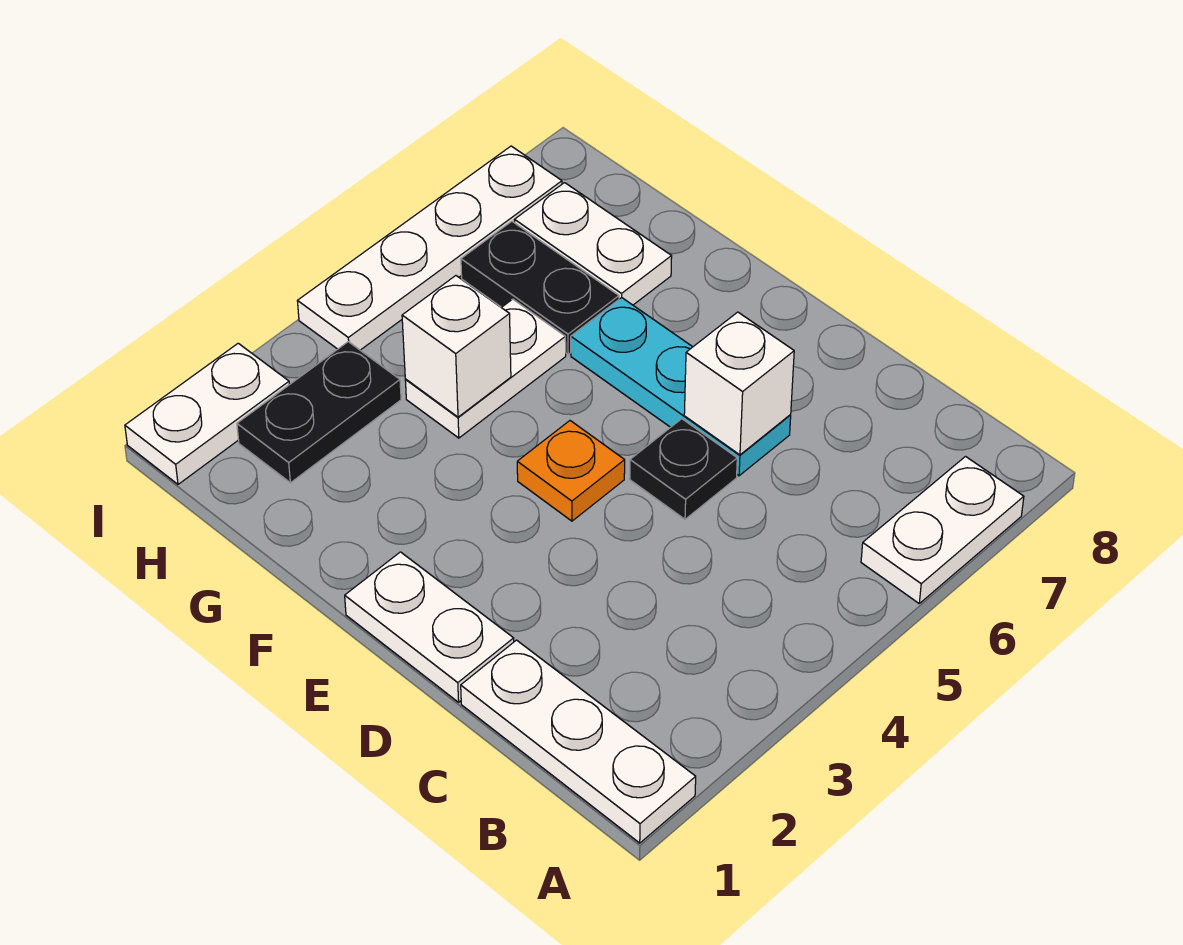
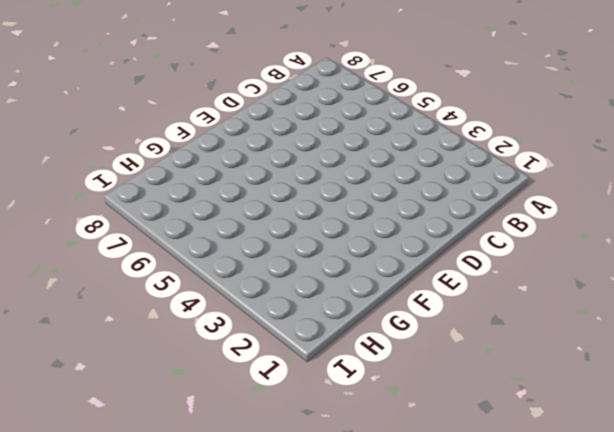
none -> white plate A1:C1 level 1
none -> white plate A6:A7 level 1
none -> white plate D1:E1 level 1

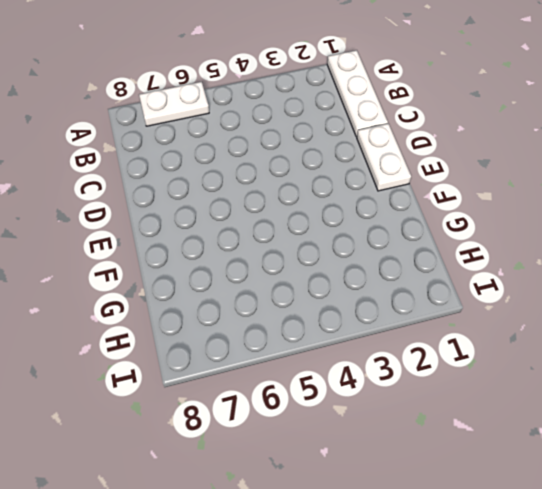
none -> black plate D5 level 1
none -> cyan plate D6:F6 level 1
none -> orange plate E4 level 1

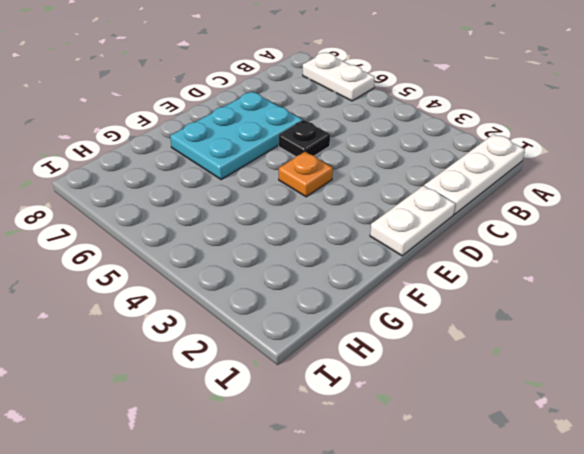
cyan plate D6:F7 level 1 -> cyan plate D6:F6 level 1
none -> white plate G4:G5 level 1
none -> black plate G6:H6 level 1
none -> white plate G7:H7 level 1

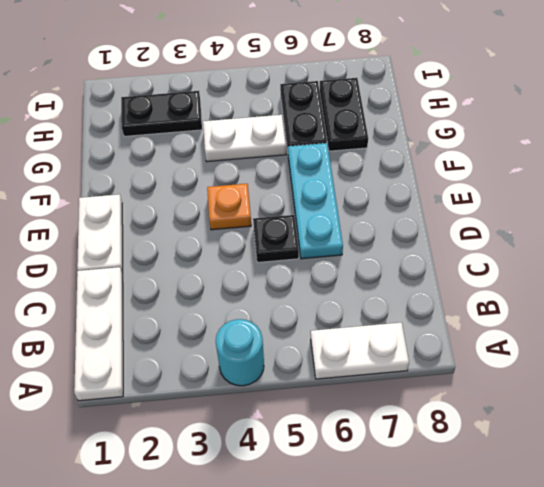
cyan round brick A4 level 1 -> none
black plate G7:H7 level 1 -> white plate G7:H7 level 1
none -> white plate I1:I2 level 1
none -> white plate I4:I7 level 1
none -> white brick D6 level 2

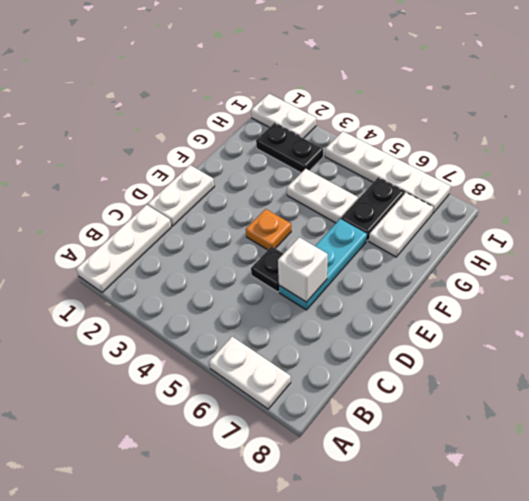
none -> white brick G4 level 2

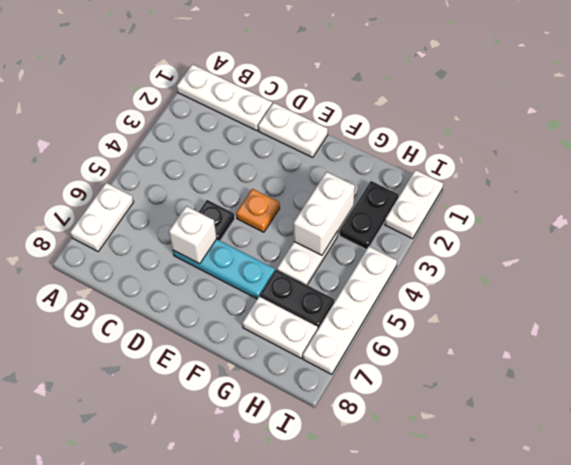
white brick G3:G4 level 2 -> white brick G4 level 2

